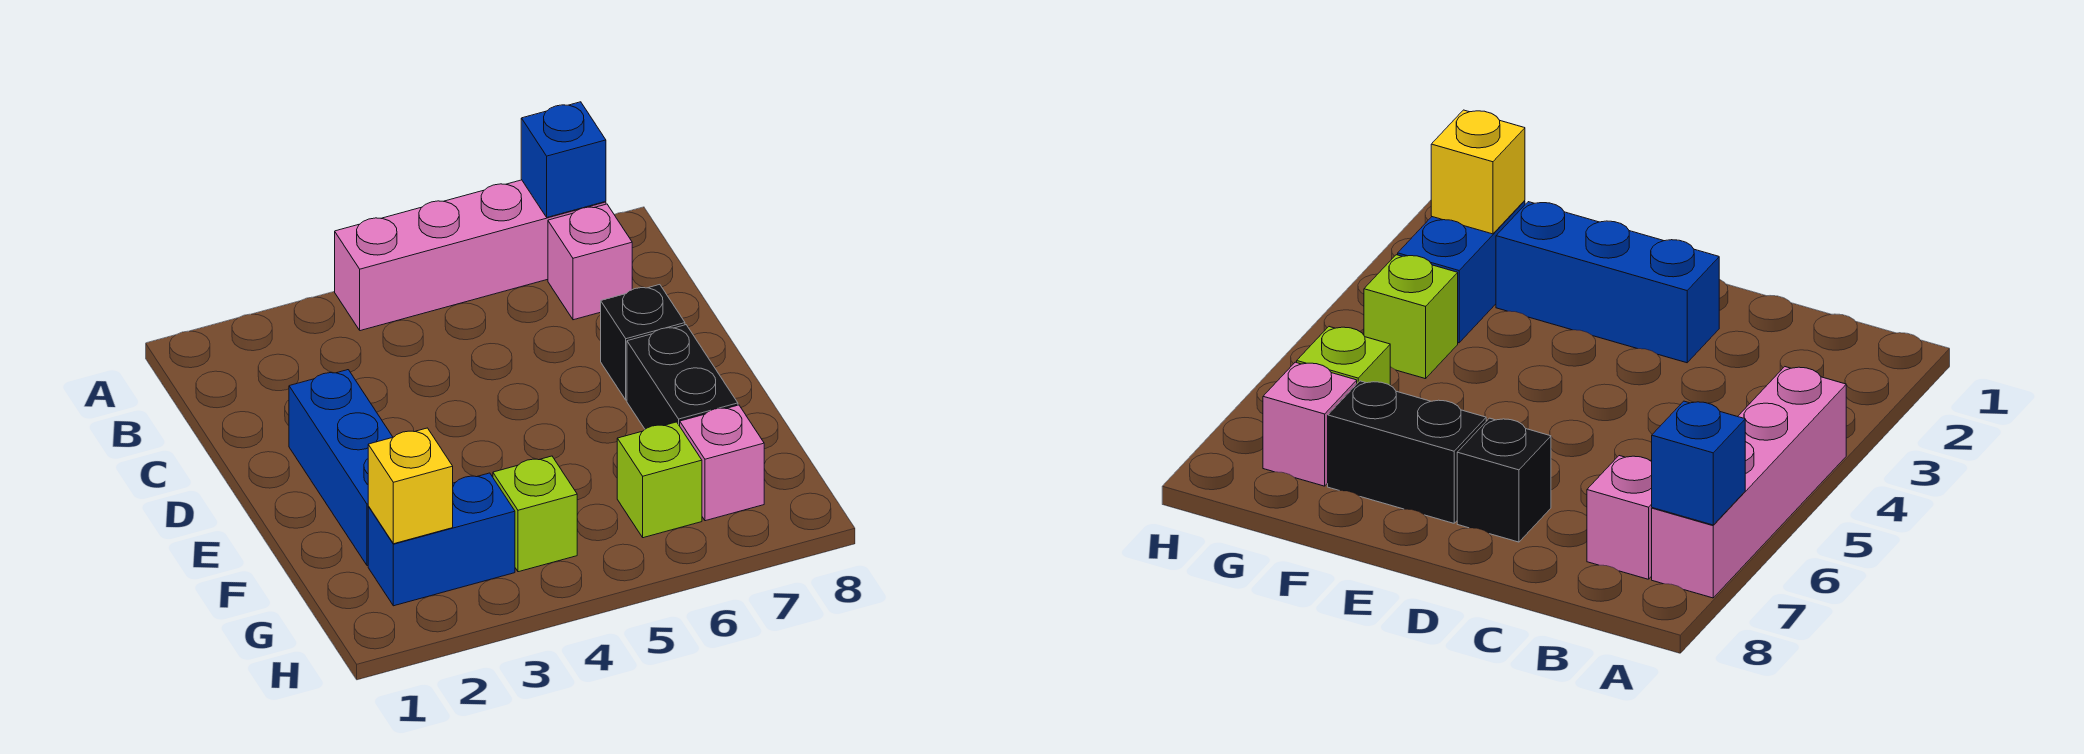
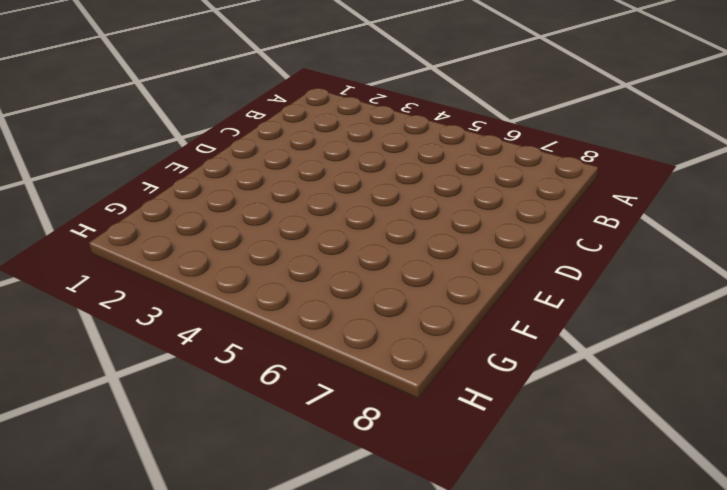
none -> pink brick A4:A7 level 1
none -> pink brick B7 level 1

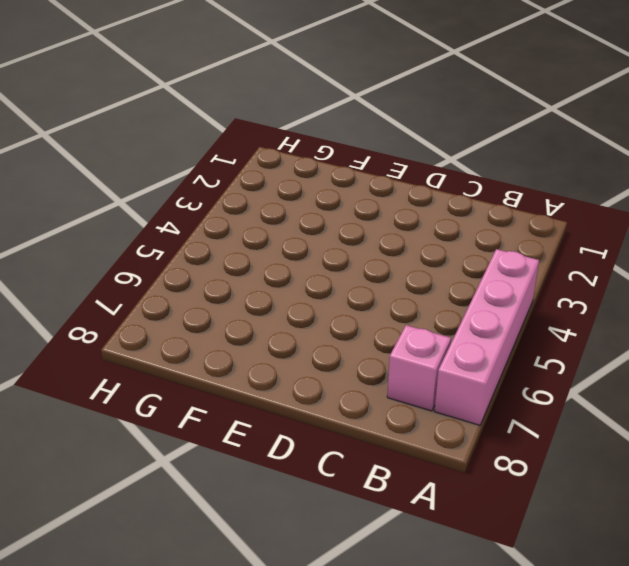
none -> blue brick D2:F2 level 1
none -> black brick D7 level 1

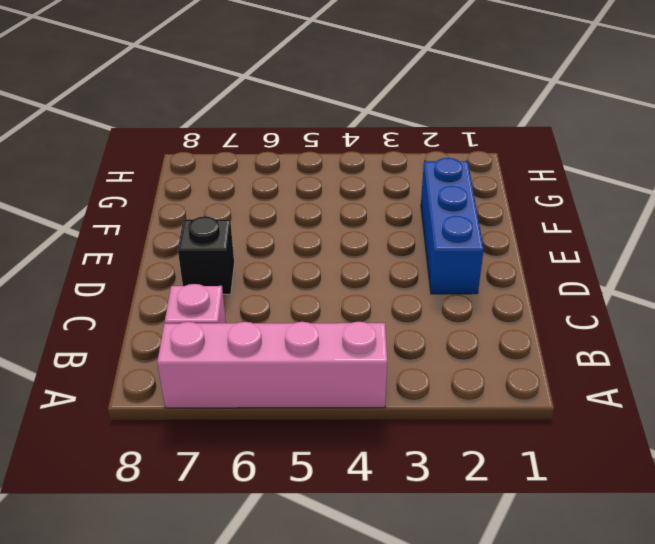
none -> black brick E7:F7 level 1
none -> blue brick G2:G3 level 1

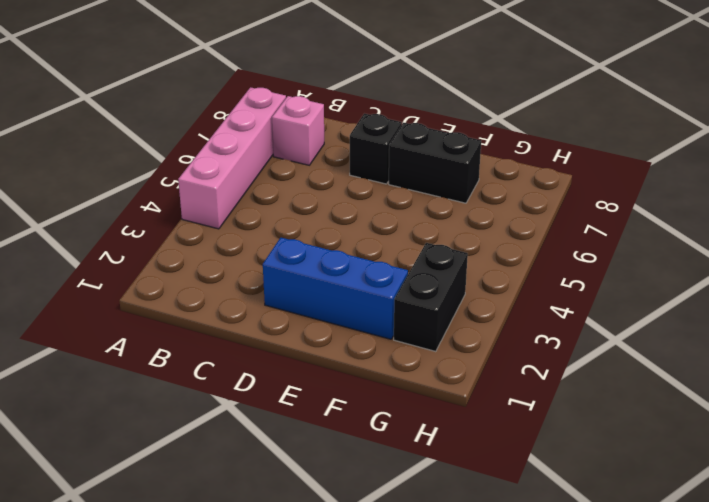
black brick G2:G3 level 1 -> blue brick G2:G3 level 1
none -> lime brick G4 level 1
none -> lime brick G6 level 1

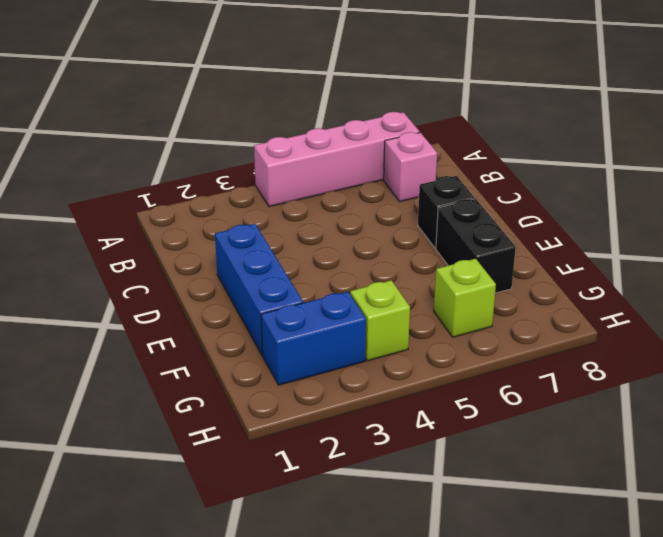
none -> pink brick G7 level 1
none -> blue brick A7 level 2

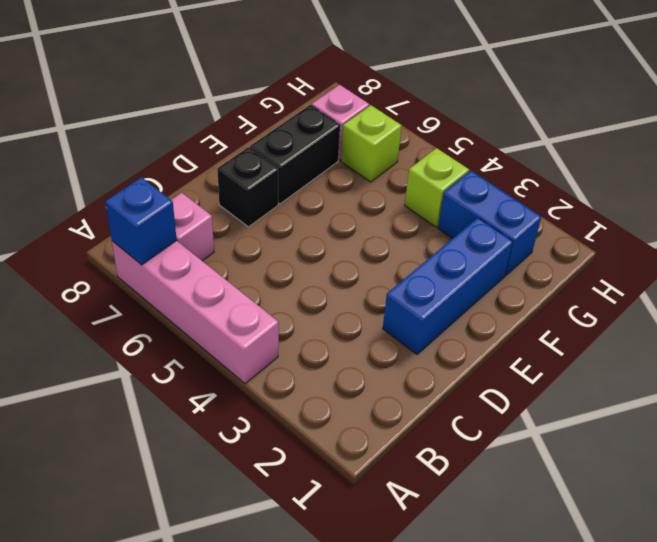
none -> yellow brick G2 level 2

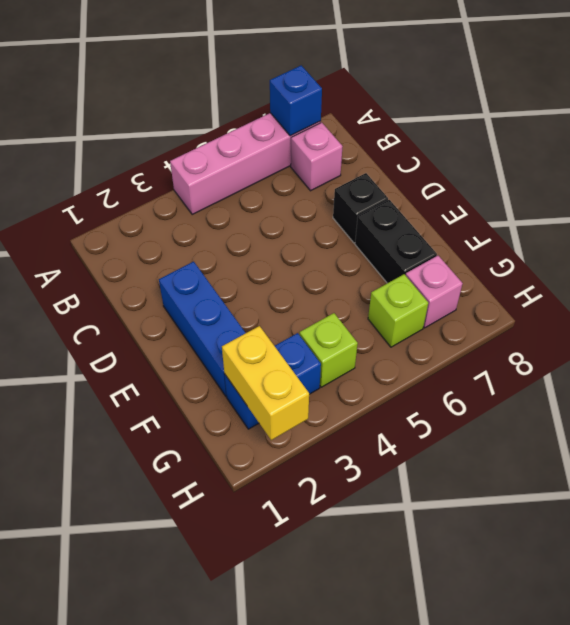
yellow brick G2:H2 level 2 -> yellow brick G2 level 2

